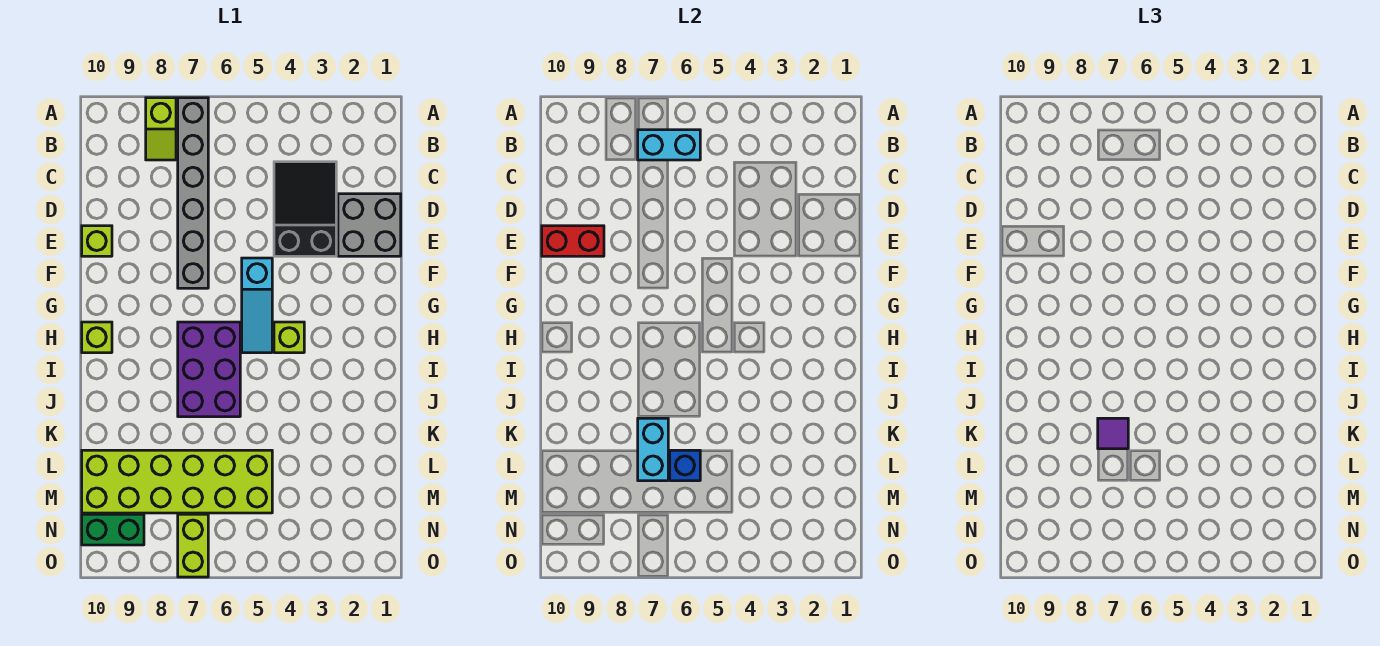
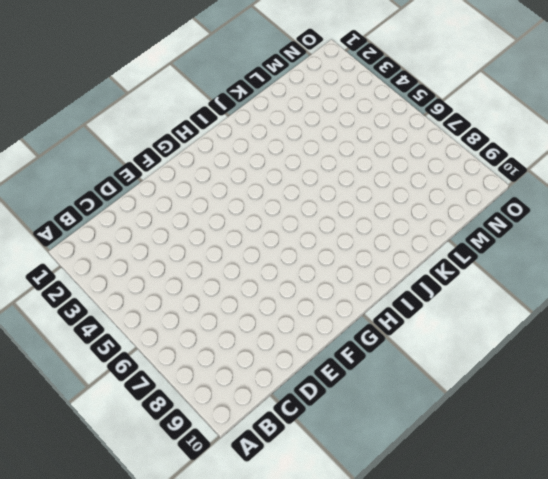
none -> grey brick A7:F7 level 1
none -> lime slope A8:B8 level 1 top A
none -> black slope C3:E4 level 1 top E

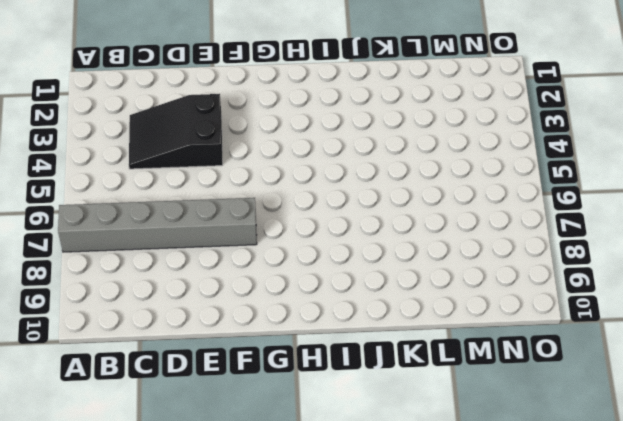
none -> lime slope A8:B8 level 1 top A
none -> grey brick D1:E2 level 1
none -> lime brick E10 level 1

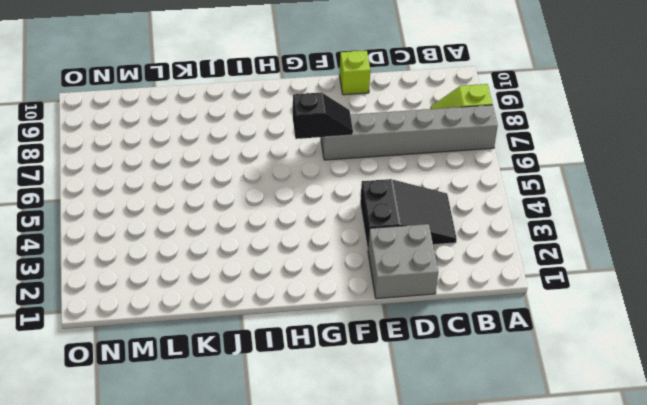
black slope F7:G7 level 2 top G -> none
none -> cyan slope F5:H5 level 1 top F
none -> lime brick H4 level 1
none -> purple brick H6:J7 level 1

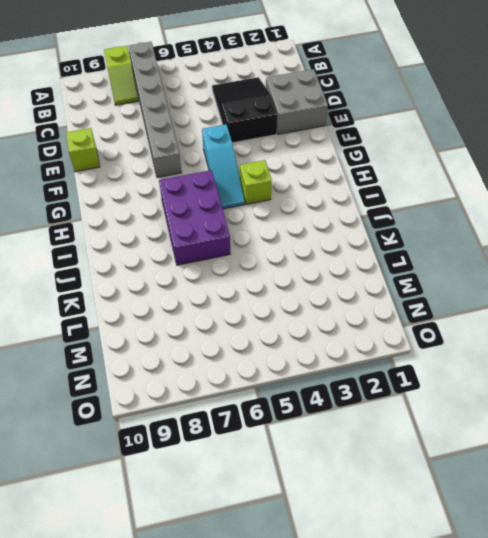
none -> lime brick H10 level 1
none -> lime brick L5:M10 level 1
none -> lime brick N7:O7 level 1

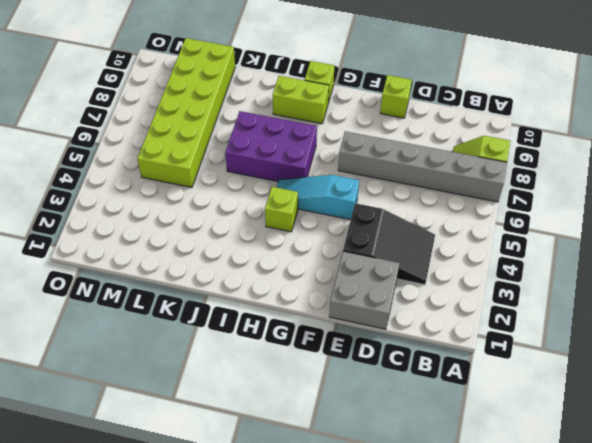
lime brick H9:I9 level 1 -> lime brick N7:O7 level 1
none -> green brick N9:N10 level 1
none -> cyan brick B6:B7 level 2
none -> red brick E9:E10 level 2

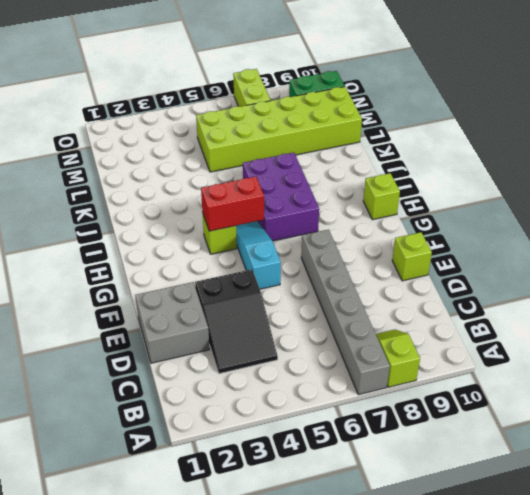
red brick H4:H5 level 2 -> red brick E9:E10 level 2
none -> cyan brick B6:B7 level 2
none -> cyan brick K7:L7 level 2
none -> blue brick L6 level 2

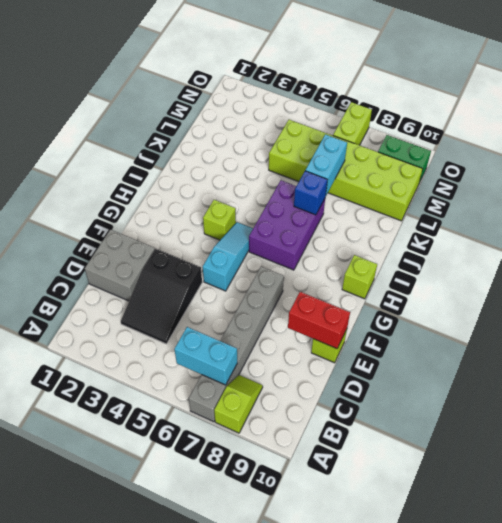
blue brick J7 level 2 -> blue brick L6 level 2
none -> purple tile K7 level 3

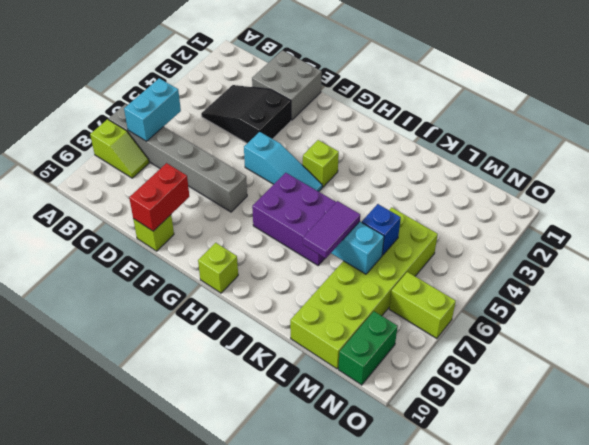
purple tile K7:K8 level 3 -> purple tile K7 level 3

